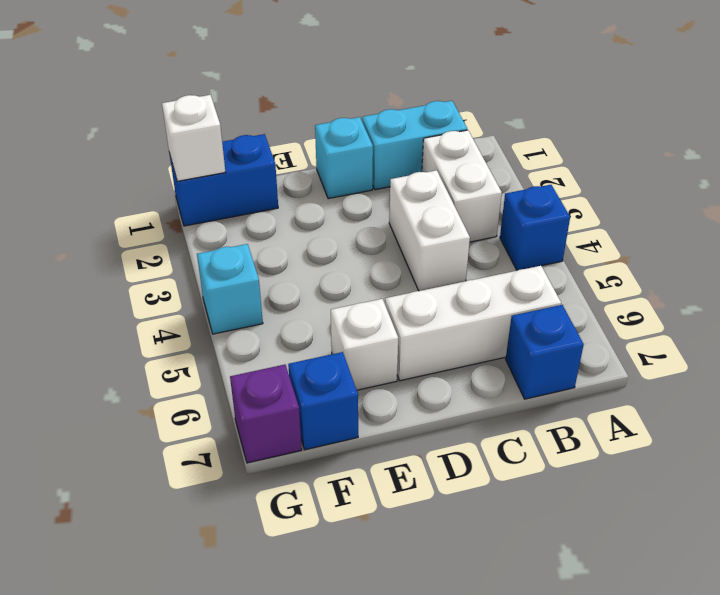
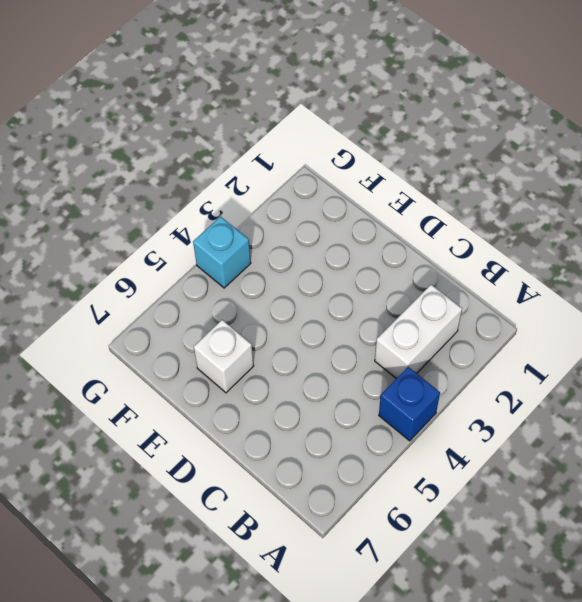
none -> cyan brick B1:C1 level 1
none -> white brick B6:D6 level 1
none -> blue brick B7 level 1

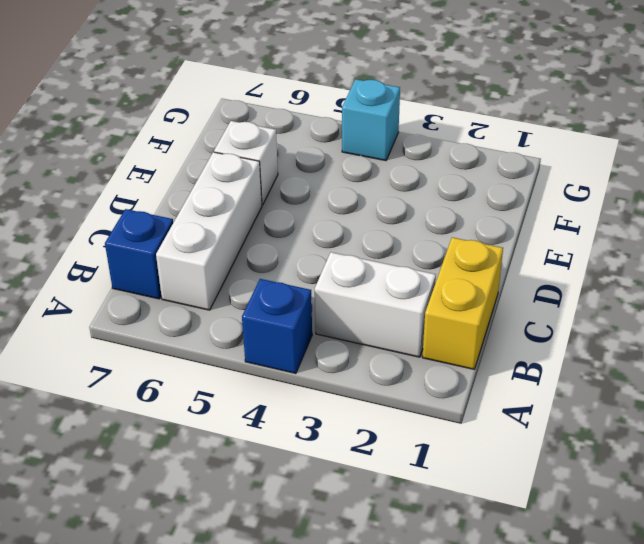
yellow brick B1:C1 level 1 -> cyan brick B1:C1 level 1
none -> white brick C3:C4 level 1
none -> cyan brick D1 level 1
none -> blue brick F1:G1 level 1

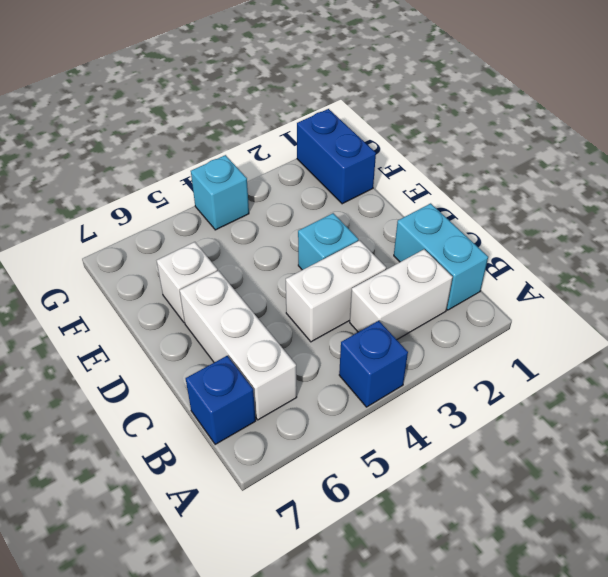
cyan brick D3 level 1 -> cyan brick D1 level 1
none -> blue brick F7 level 1
none -> purple brick G7 level 1
none -> white brick G1 level 2

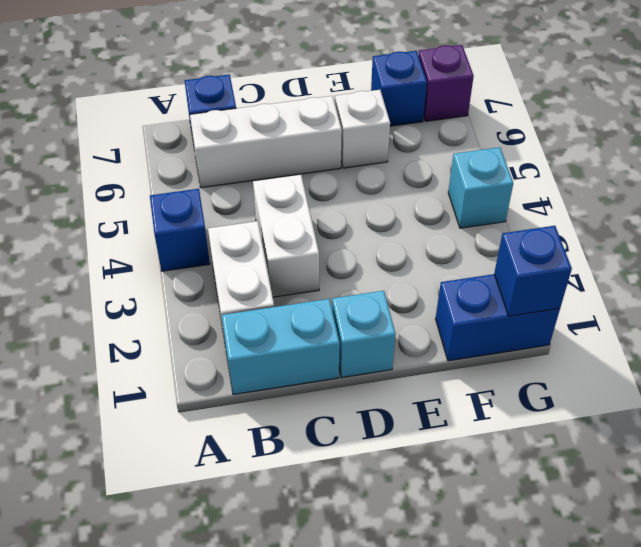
blue brick G1 level 2 -> white brick G1 level 2

